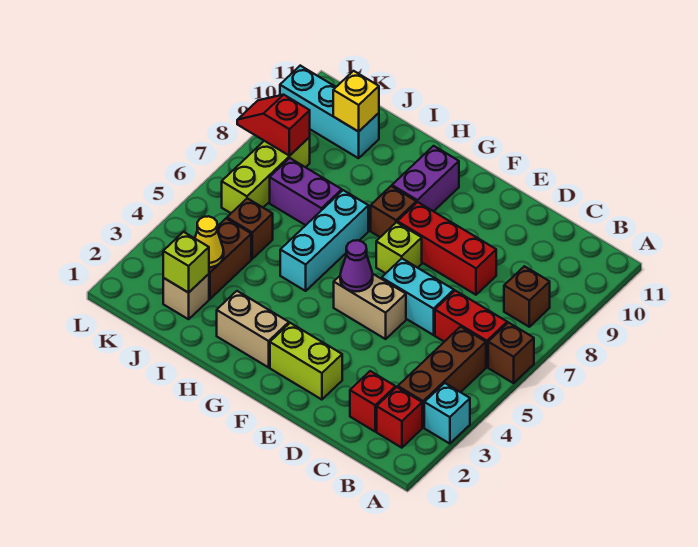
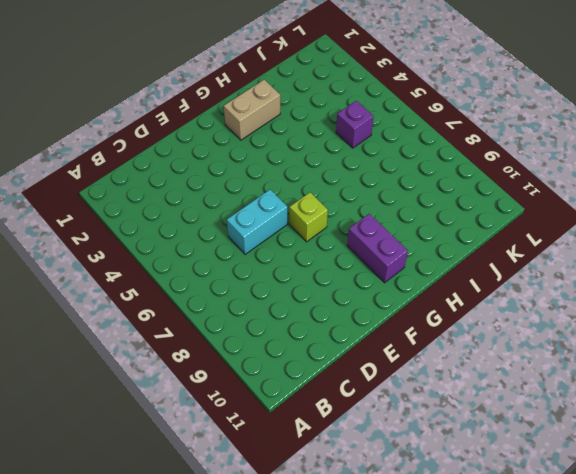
purple brick J5 level 1 -> brown brick J5 level 1
none -> cyan brick A3 level 1
none -> brown brick A6 level 1
none -> red brick B2 level 1

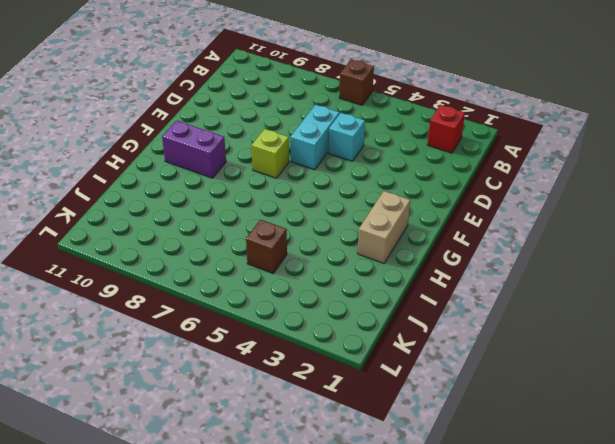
cyan brick D5 level 1 -> cyan brick A3 level 1
none -> brown brick B3:B5 level 1
none -> red brick B6:C6 level 1
none -> brown brick B8 level 1

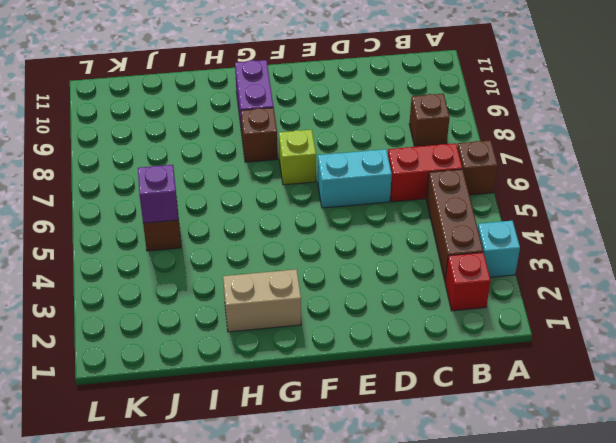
purple brick J5 level 2 -> none
none -> red brick C2 level 1
none -> red brick D8:F8 level 1
none -> lime brick E2:F2 level 1

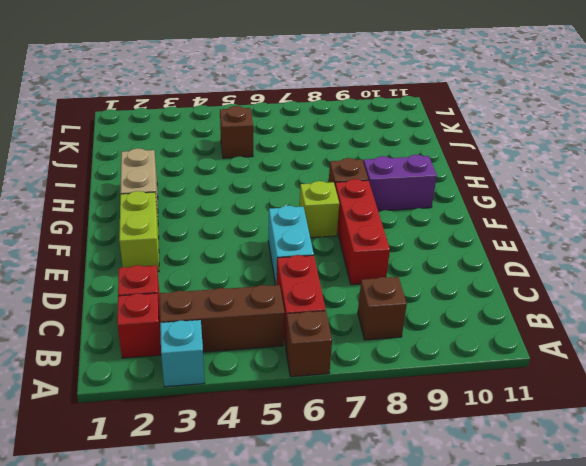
none -> tan brick E5:F5 level 1
none -> cyan brick H5:H7 level 1
none -> purple brick I7:J7 level 1

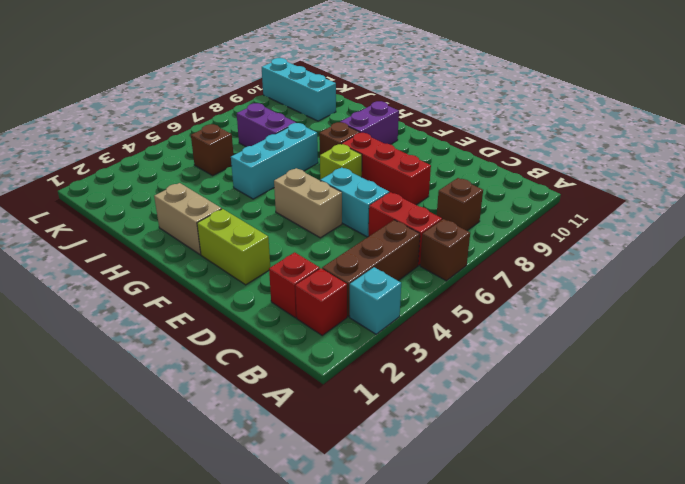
none -> tan brick J2 level 1
none -> brown brick J3:J4 level 1
none -> lime brick K6:K8 level 1

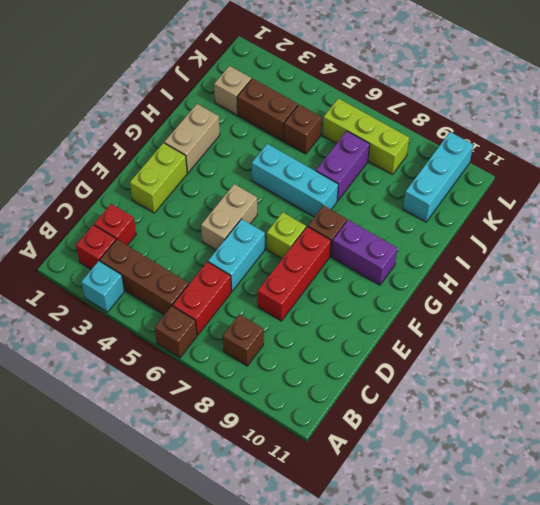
none -> purple cone F5 level 2
none -> lime brick J2 level 2
none -> yellow cone J3 level 2

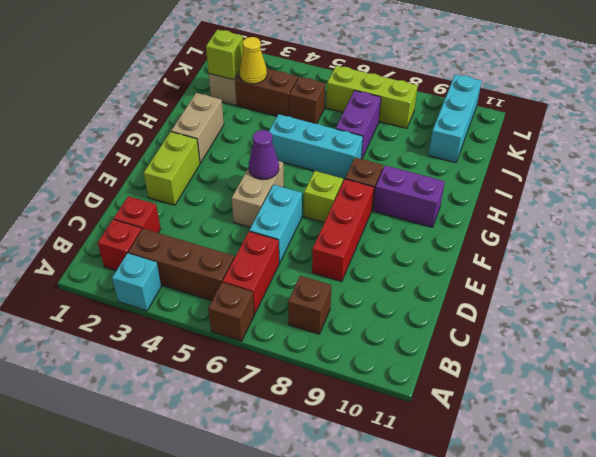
none -> yellow brick J10 level 2
none -> red slope K8:L8 level 2 top K

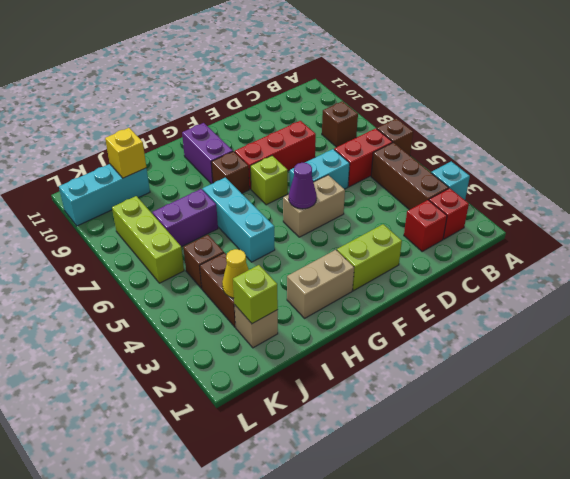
none -> red slope K8:L8 level 2 top K

